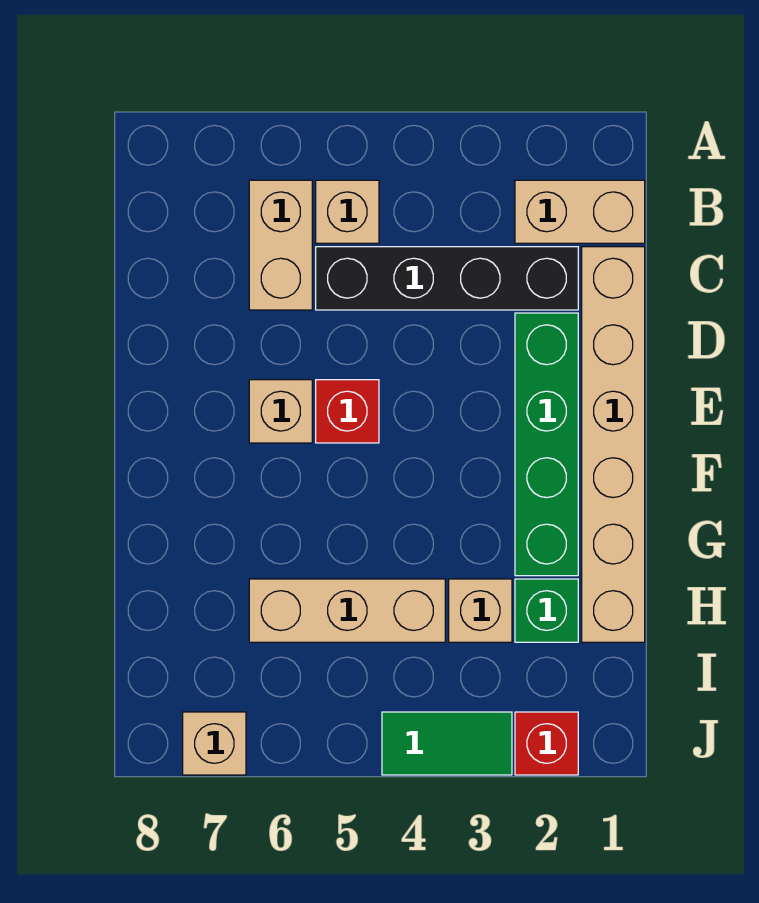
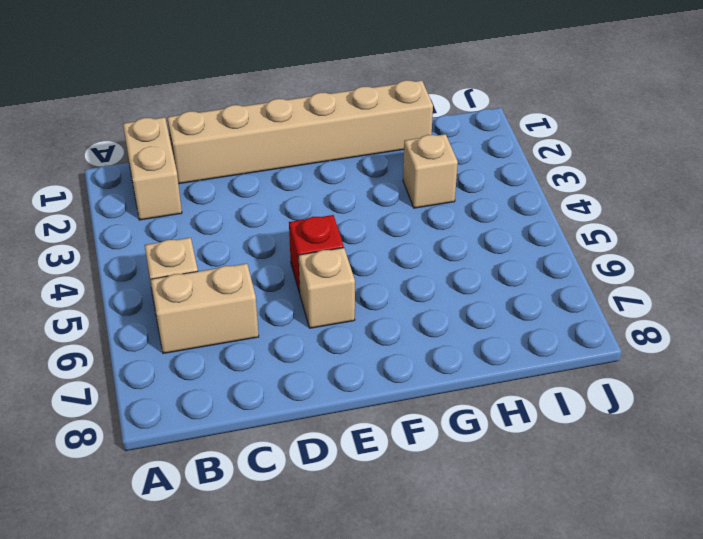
none -> black brick C2:C5 level 1
none -> green brick D2:G2 level 1
none -> green brick H2 level 1

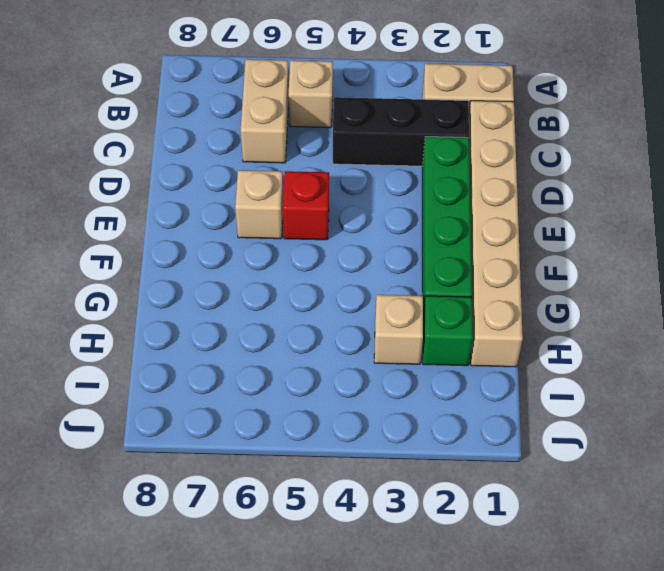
black brick C2:C4 level 1 -> black brick C2:C5 level 1
none -> tan brick H4:H6 level 1
none -> red brick J2 level 1
none -> green tile J3:J4 level 1

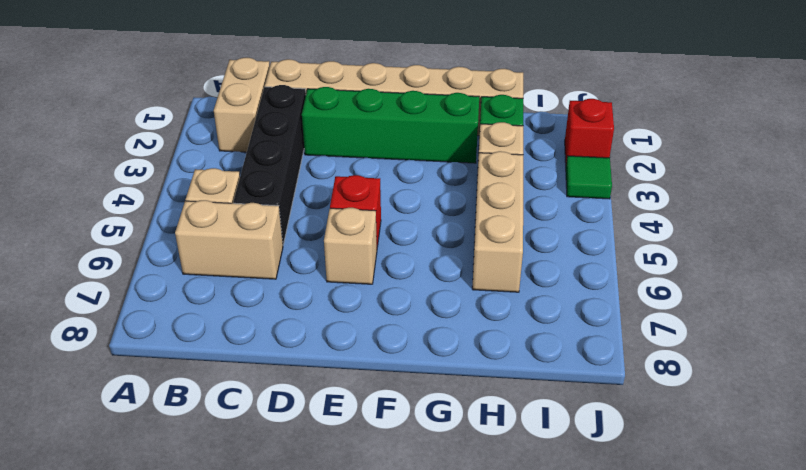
green tile J3 level 1 -> green tile J3:J4 level 1
none -> tan brick J7 level 1

